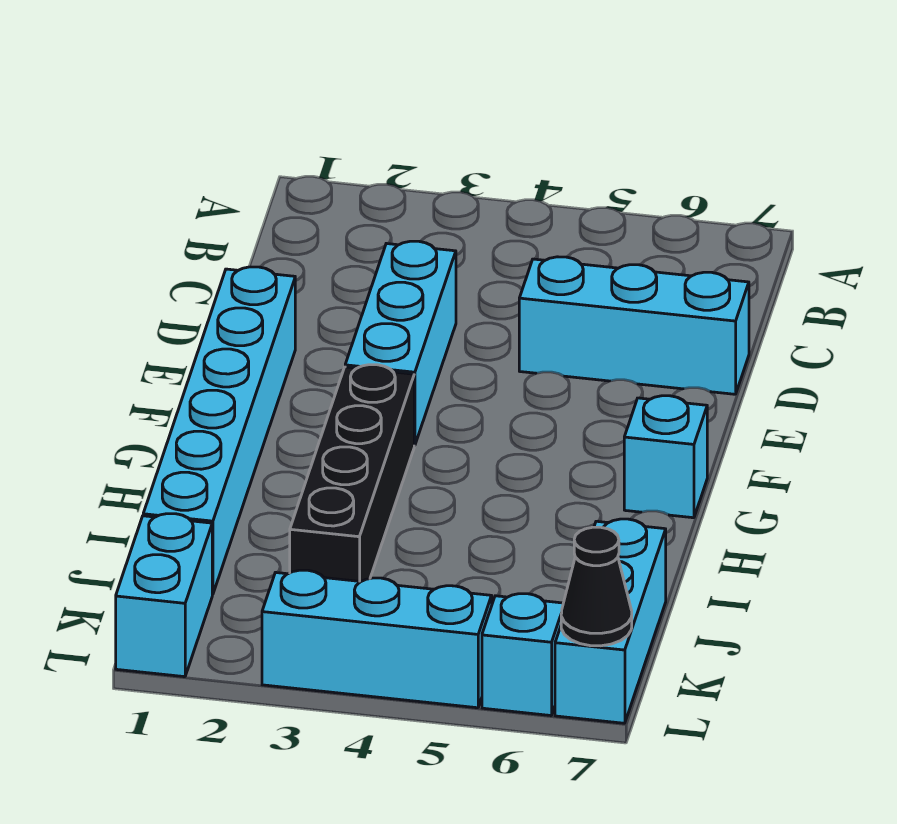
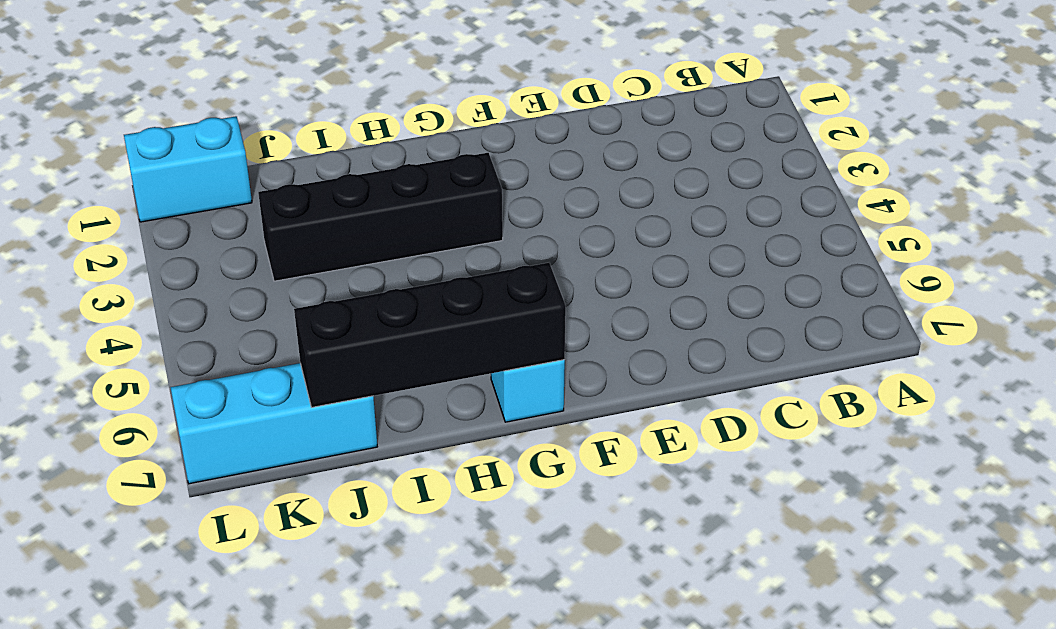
black brick G7:J7 level 2 -> none
none -> cyan brick D3:F3 level 1
none -> cyan brick D5:D7 level 1

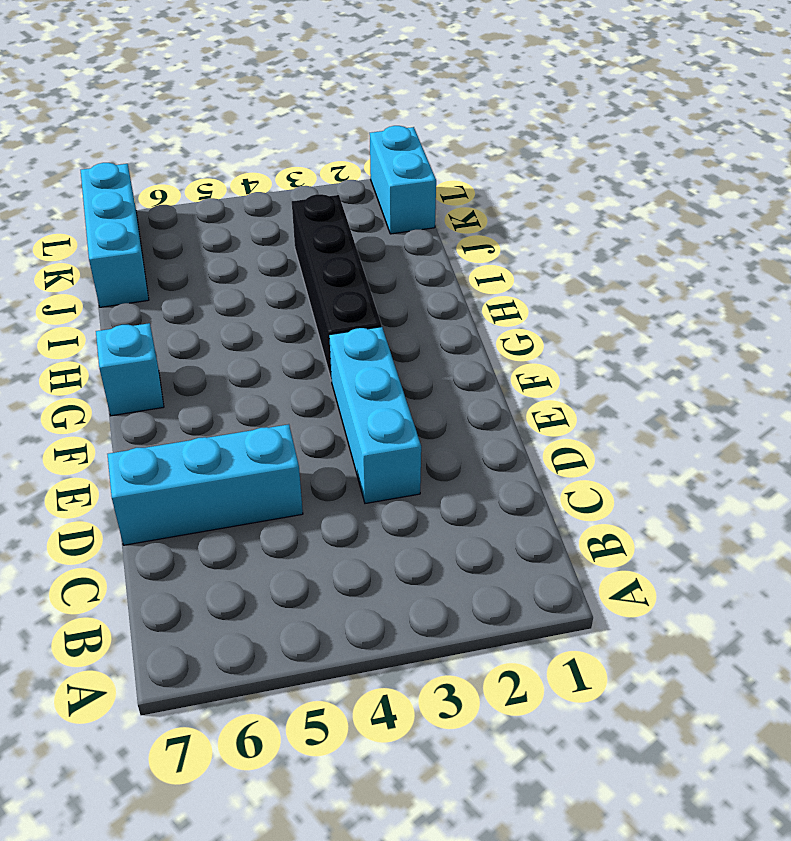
none -> cyan brick E1:J1 level 1
none -> cyan brick L3:L5 level 1

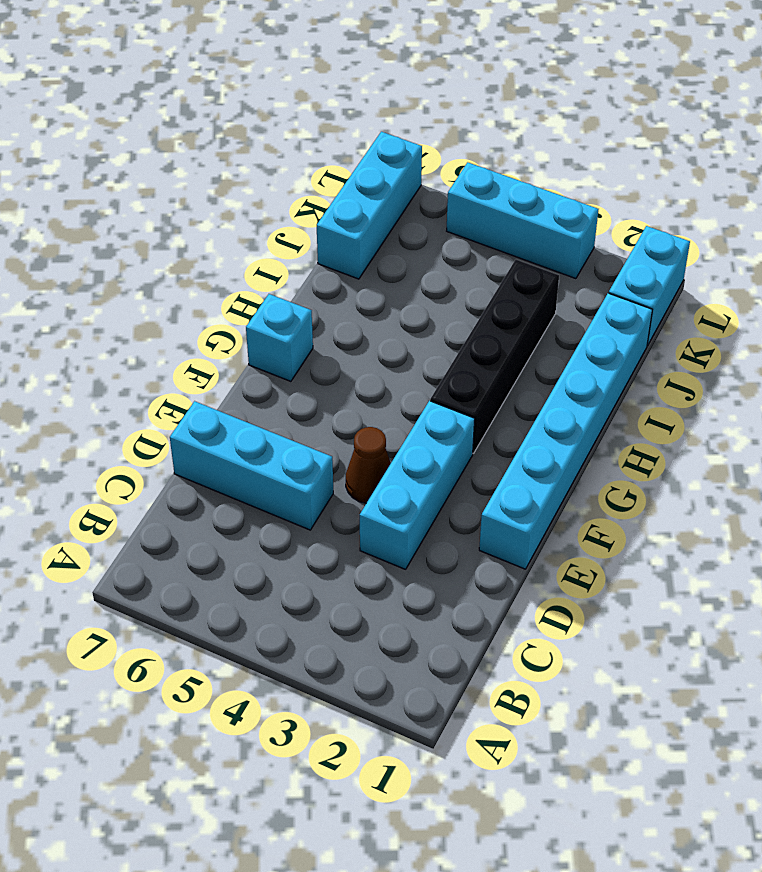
brown cone E4 level 1 -> none
none -> cyan brick L6 level 1
none -> black cone L7 level 2

